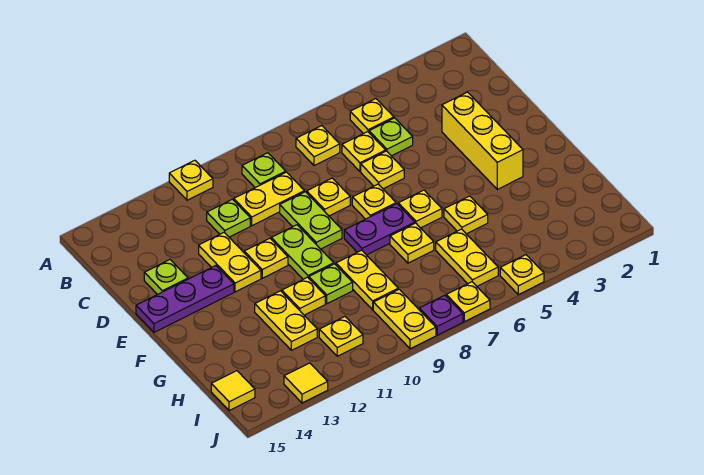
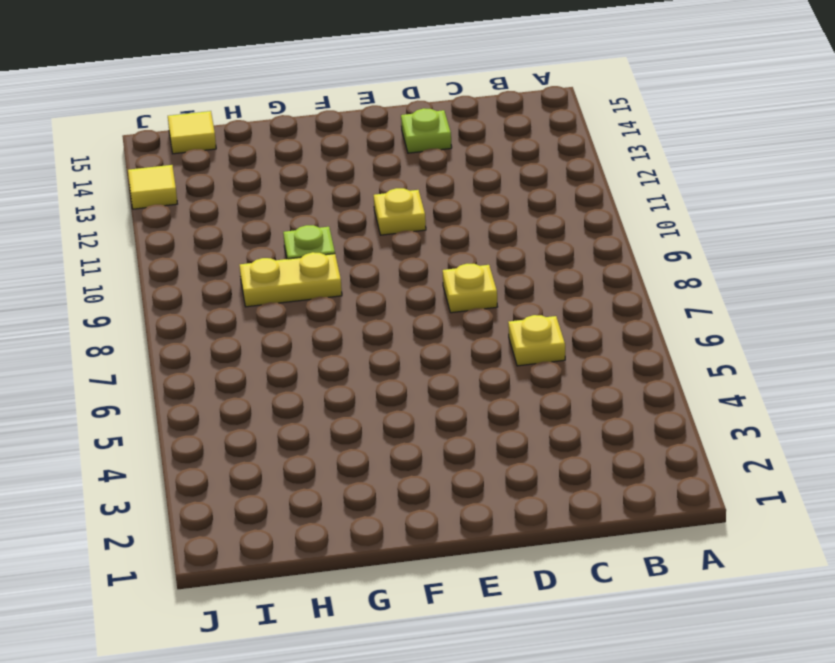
none -> yellow plate A11 level 1
none -> yellow plate B5 level 1
none -> yellow plate B7 level 1
none -> lime plate B9 level 1

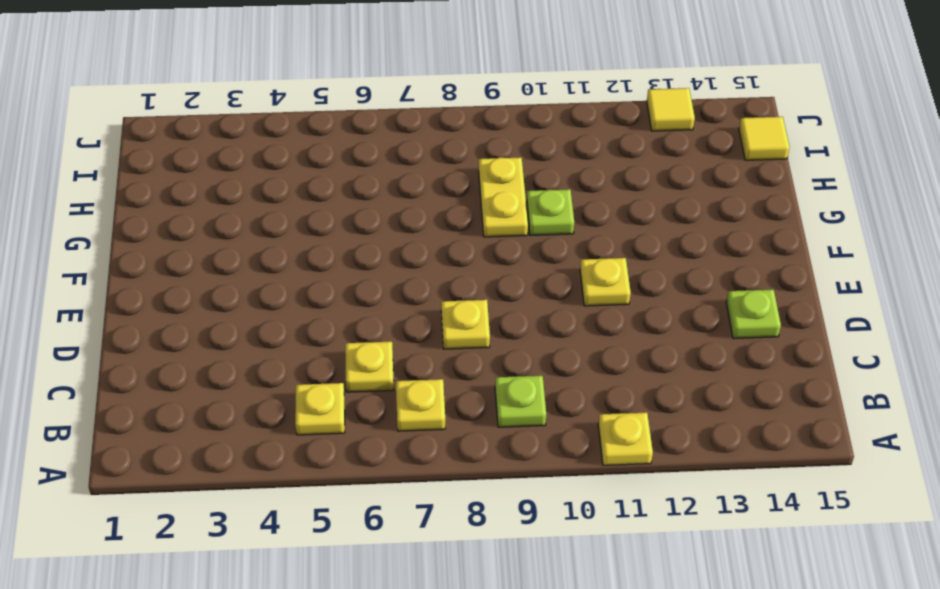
none -> lime plate C5 level 1
none -> yellow plate C9:C10 level 1
none -> lime plate C11 level 1
none -> yellow brick D3:F3 level 1

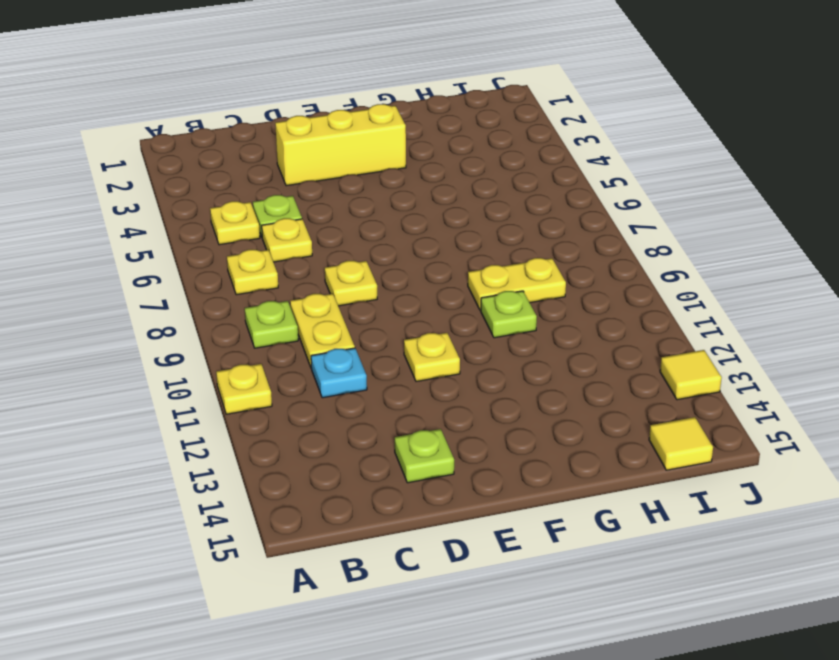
cyan plate C11 level 1 -> lime plate C11 level 1
none -> yellow plate D6 level 1
none -> lime plate D9:E9 level 1
none -> yellow plate D12:E12 level 1
none -> yellow plate E7 level 1

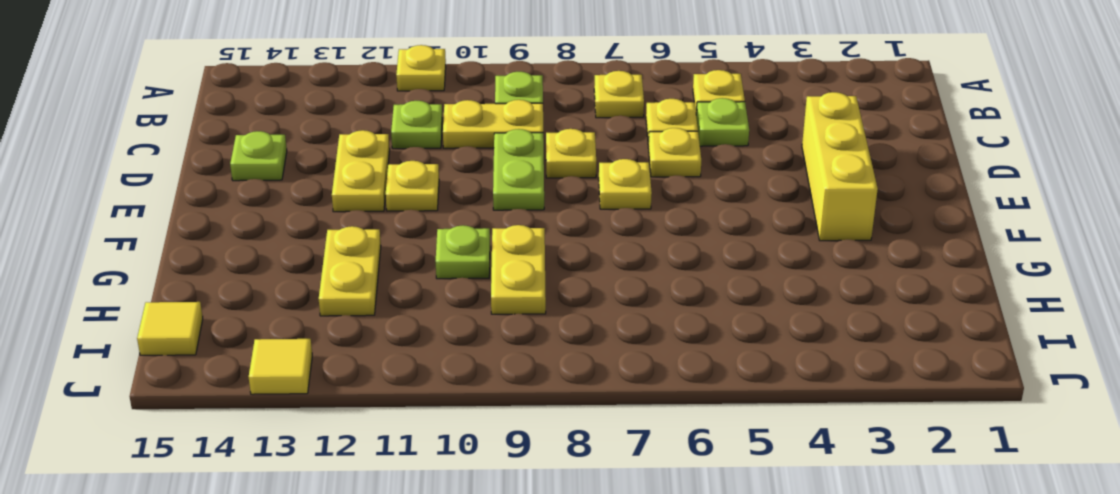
none -> lime plate E10:F10 level 1
none -> purple plate E13:E15 level 1
none -> yellow plate F6 level 1
none -> purple plate F7:F8 level 1

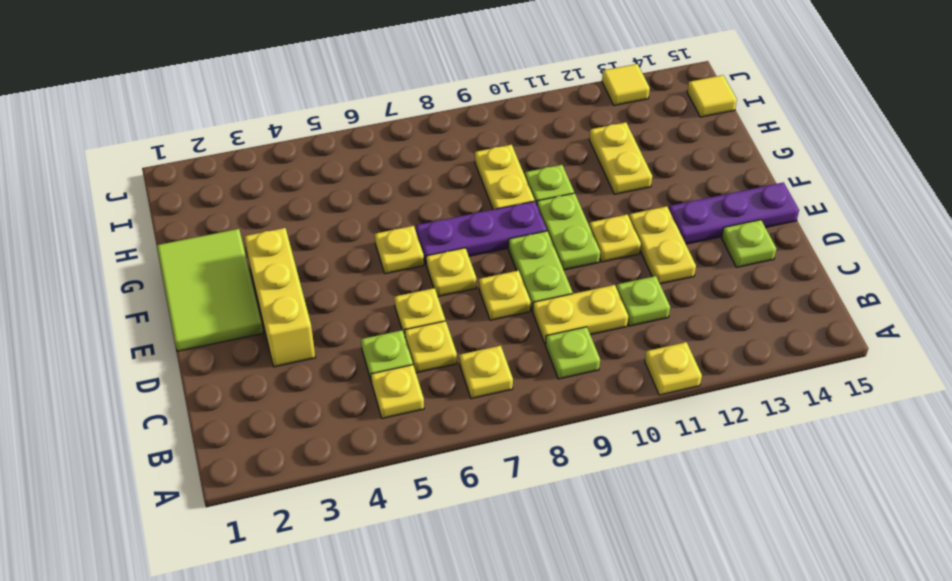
lime tile E1:G2 level 1 -> none
purple plate F7:F9 level 1 -> purple plate F7:F8 level 1
none -> yellow plate G5 level 1
none -> yellow plate G7 level 1
none -> yellow plate G11 level 1
none -> yellow plate H6:I6 level 1

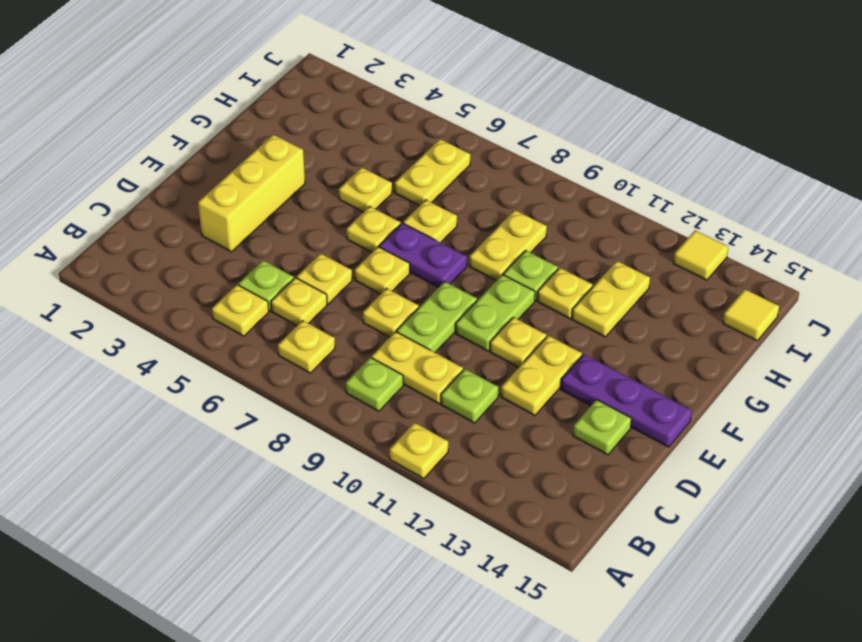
none -> yellow plate I9:J9 level 1
none -> yellow plate I11 level 1
none -> yellow plate J5 level 1
none -> yellow plate J7 level 1

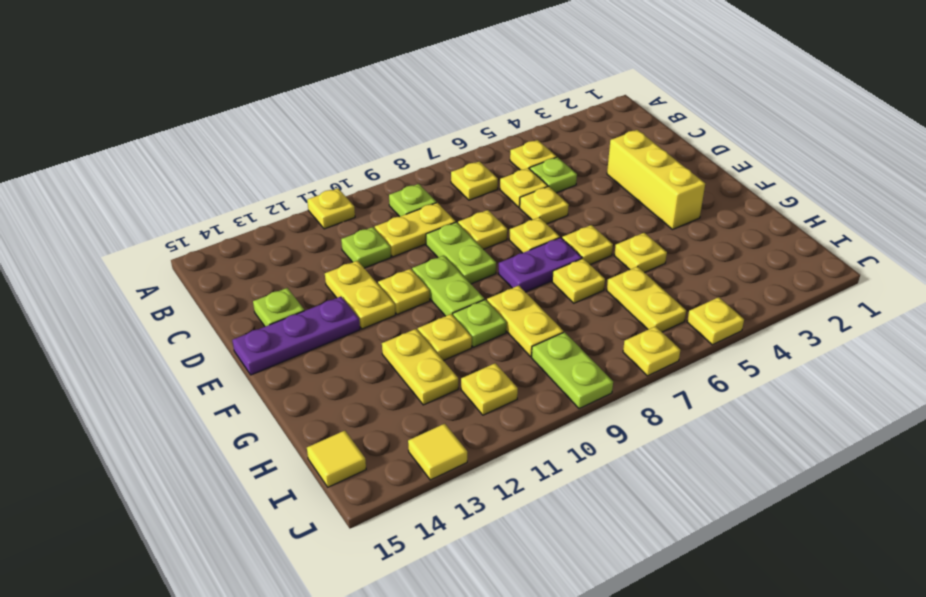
lime plate I9:J9 level 1 -> yellow plate I9:J9 level 1
none -> purple plate J8 level 1

